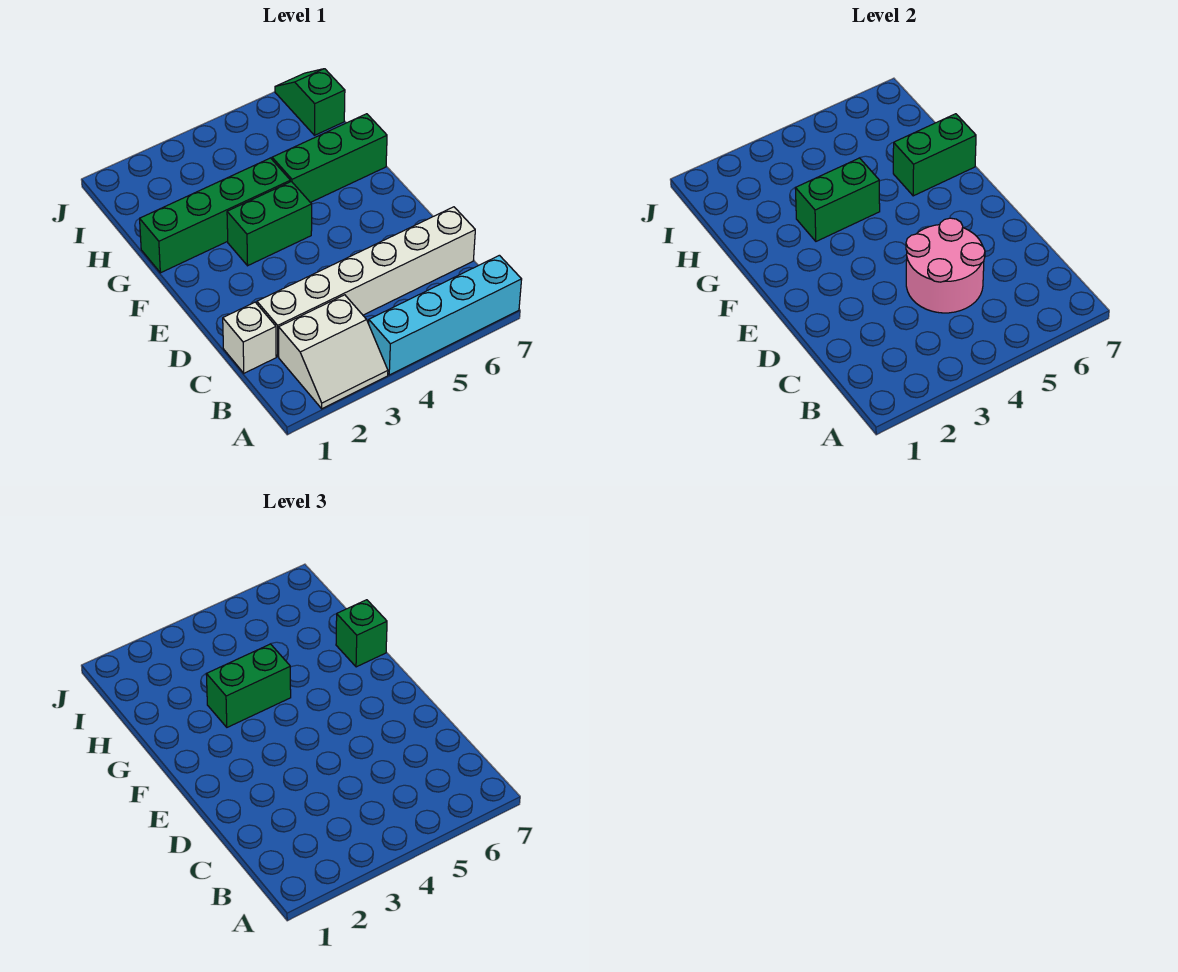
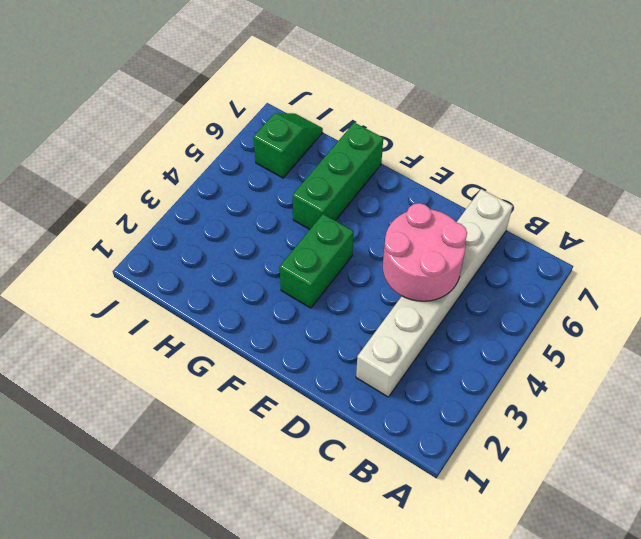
green slope I6:I7 level 1 top 6 -> green slope I7:J7 level 1 top I
none -> white slope A2:B3 level 1 top B
none -> cyan brick A4:A7 level 1
none -> white brick C1 level 1

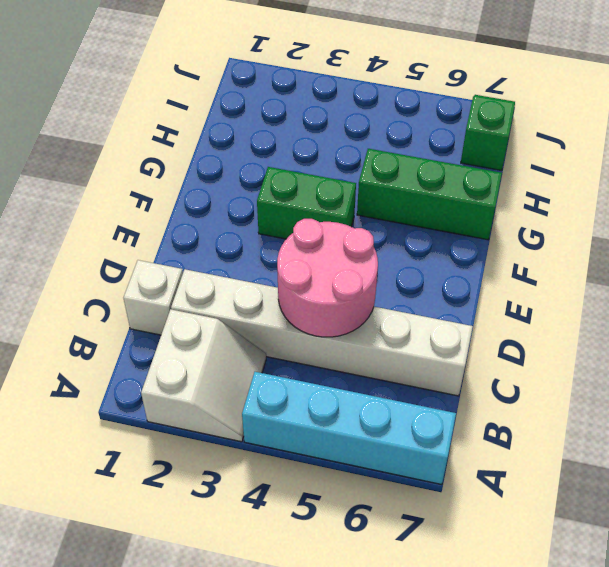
white slope A2:B3 level 1 top 2 -> white slope A2:B3 level 1 top B
none -> green brick G1:G4 level 1
none -> green brick G3:G4 level 2
none -> green brick G6:G7 level 2

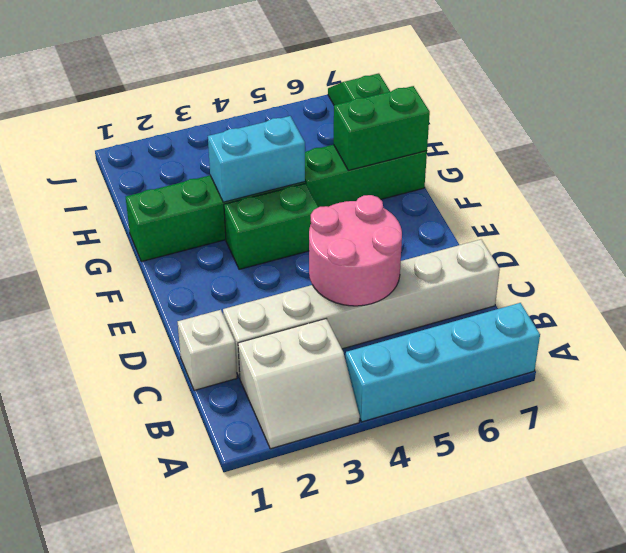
cyan brick G3:G4 level 2 -> green brick G3:G4 level 2
none -> green brick G3:G4 level 3
none -> green brick G7 level 3

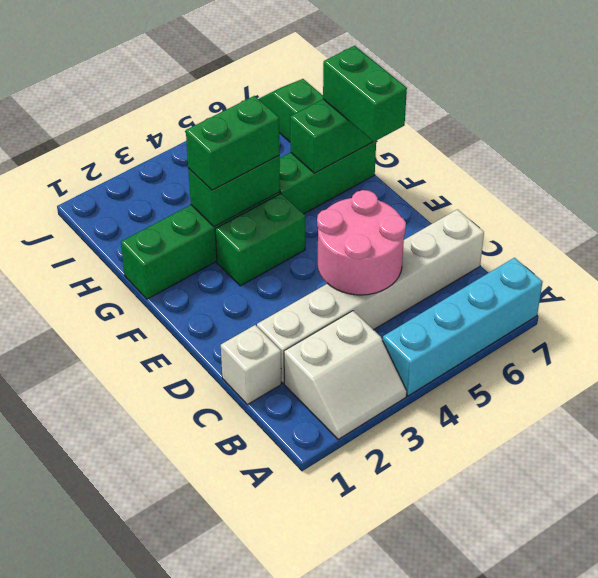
green brick F7:G7 level 3 -> green brick G7 level 3

